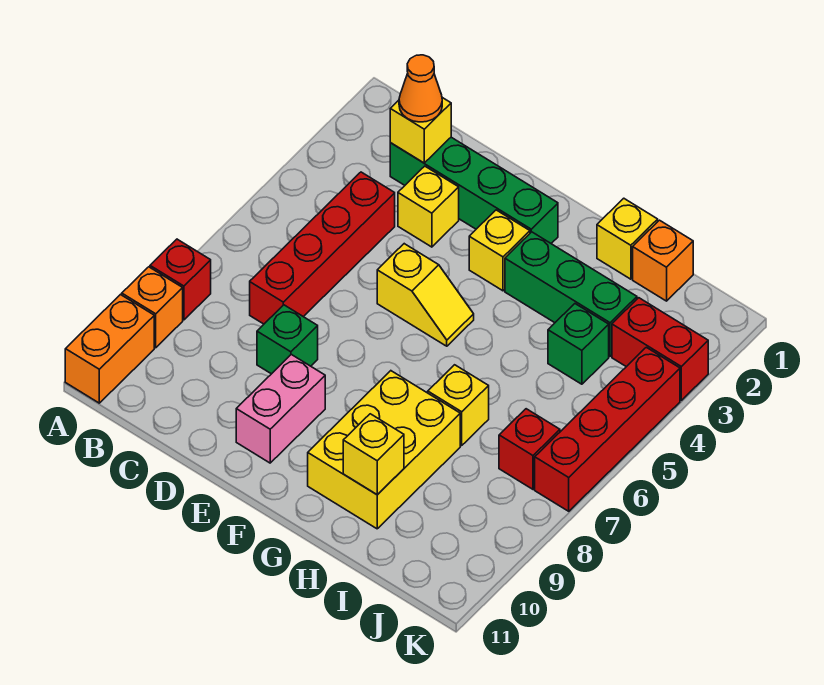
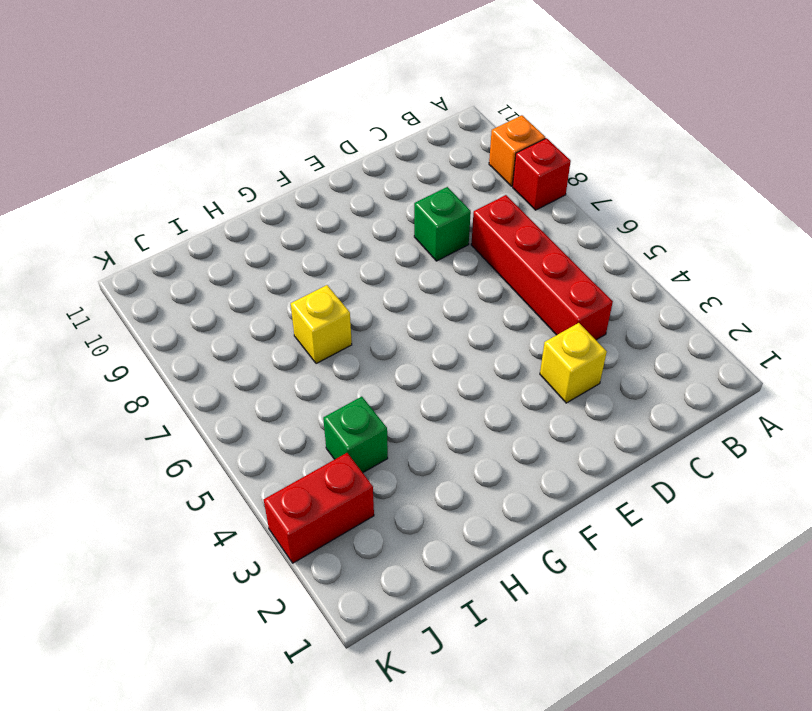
none -> orange brick A10:A11 level 1
none -> green brick C2:F2 level 1
none -> yellow slope E5:F5 level 1 top E

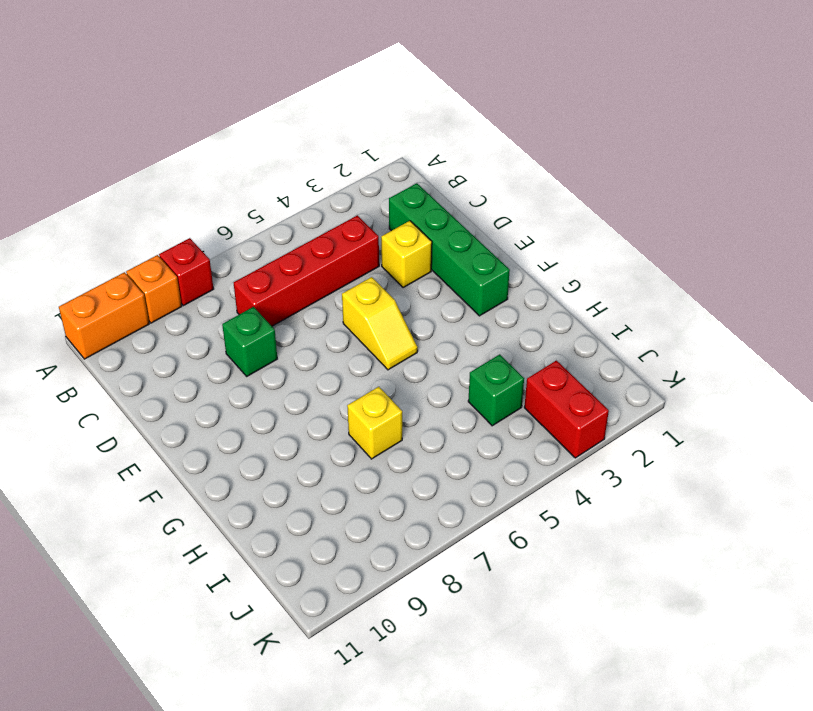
none -> pink brick E9:E10 level 1
none -> yellow brick F3 level 1
none -> green brick G3:I3 level 1

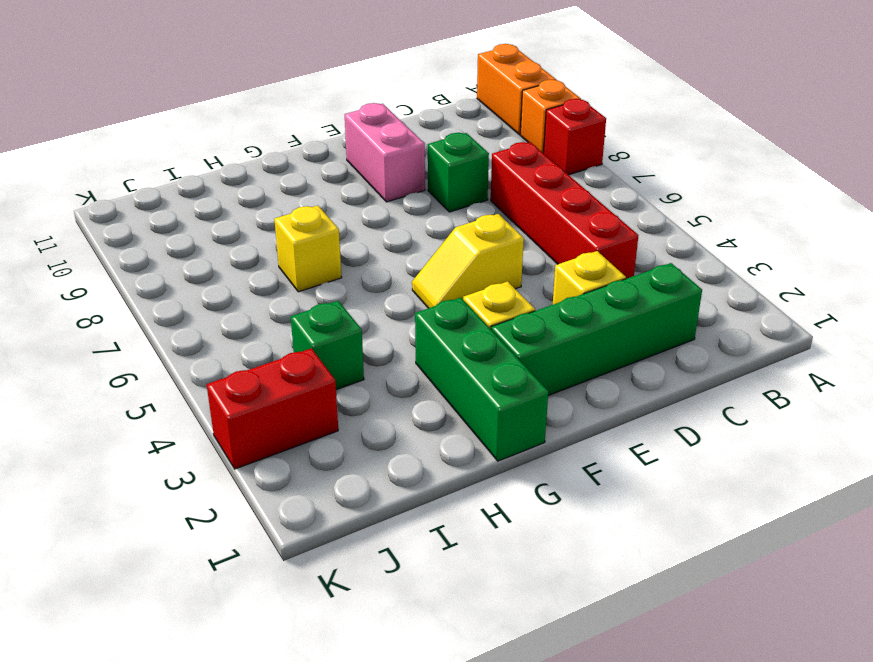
green brick G1:G3 level 1 -> green brick G3:I3 level 1
none -> yellow brick G8:H10 level 1
none -> yellow brick H1 level 1
none -> orange brick I1 level 1

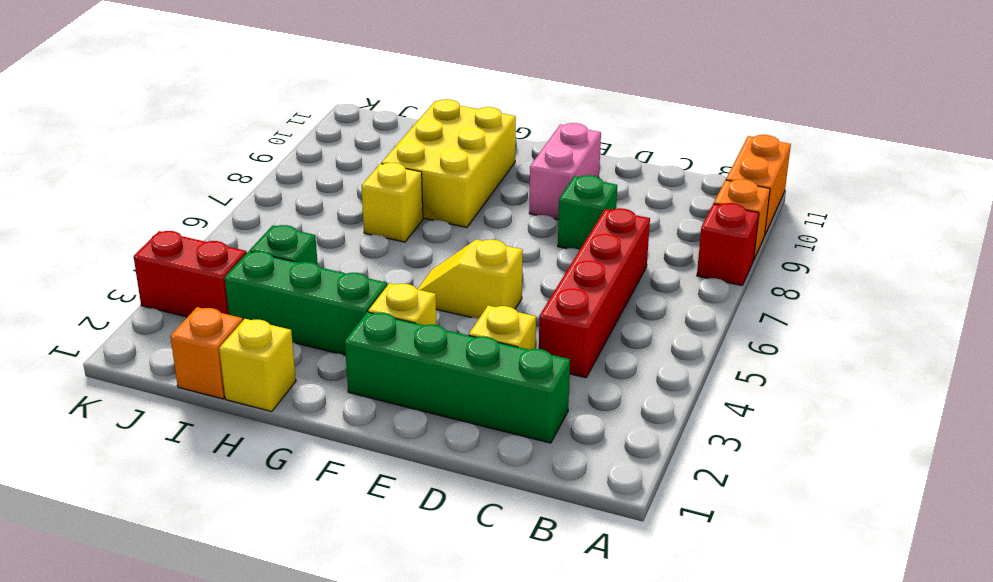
none -> red brick J7 level 1
none -> red brick K4:K7 level 1
none -> yellow brick C2 level 2

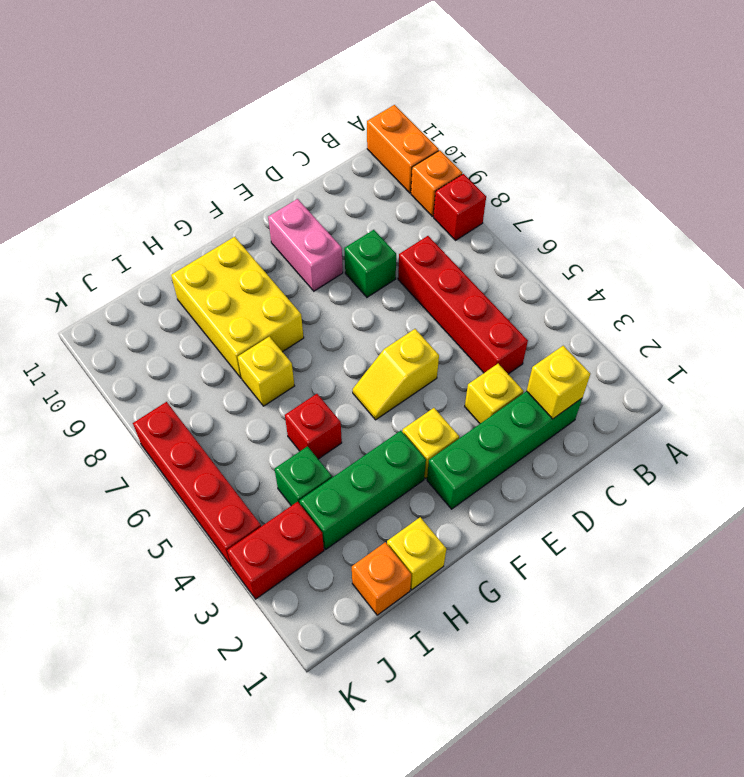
red brick H5 level 1 -> red brick J7 level 1
none -> yellow brick H10 level 2
none -> orange cone C2 level 3

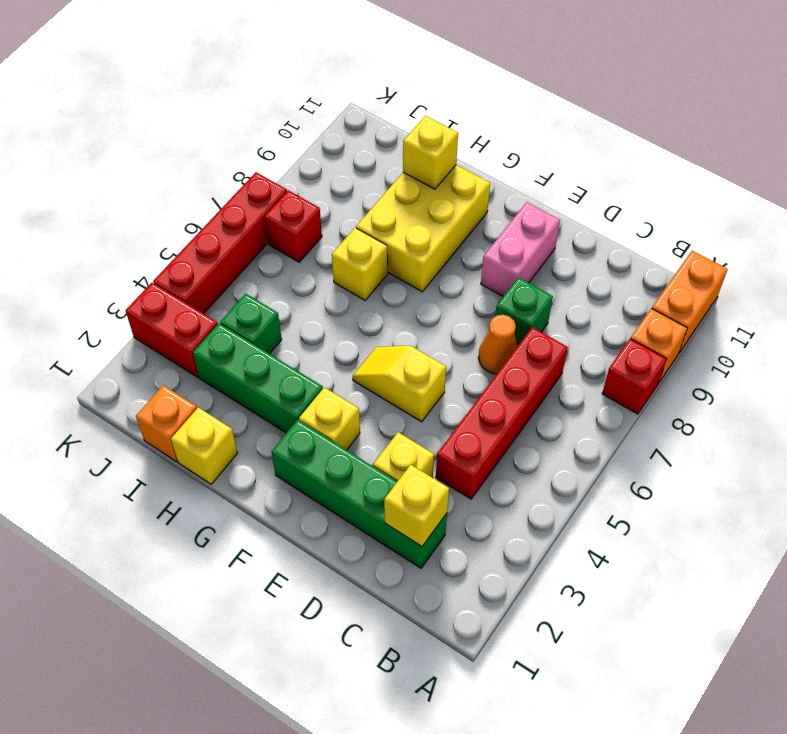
orange cone D7 level 1 -> orange cone C2 level 3

